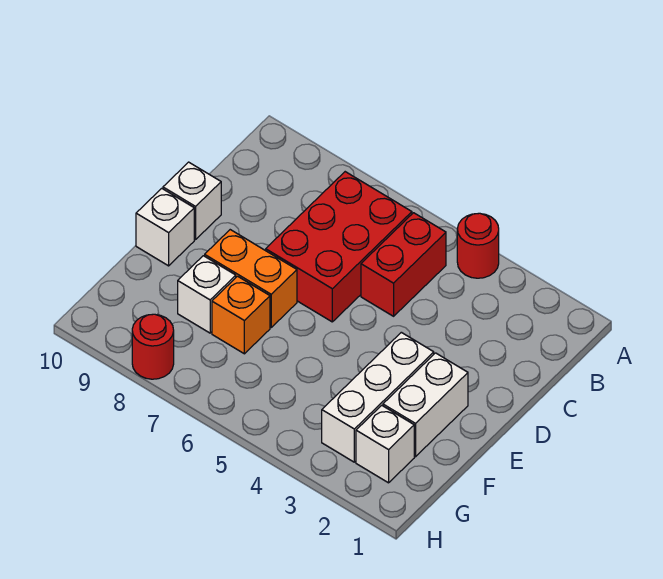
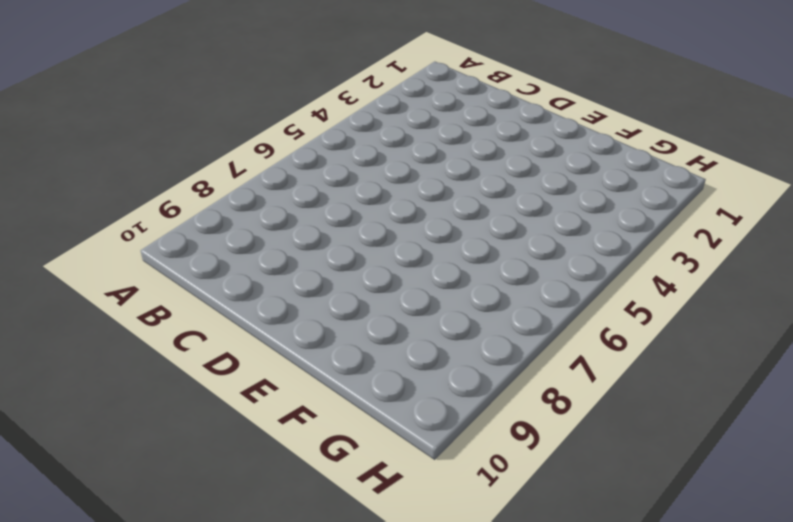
none -> red round brick A4 level 1
none -> red brick B5:C5 level 1
none -> red brick B6:D7 level 1

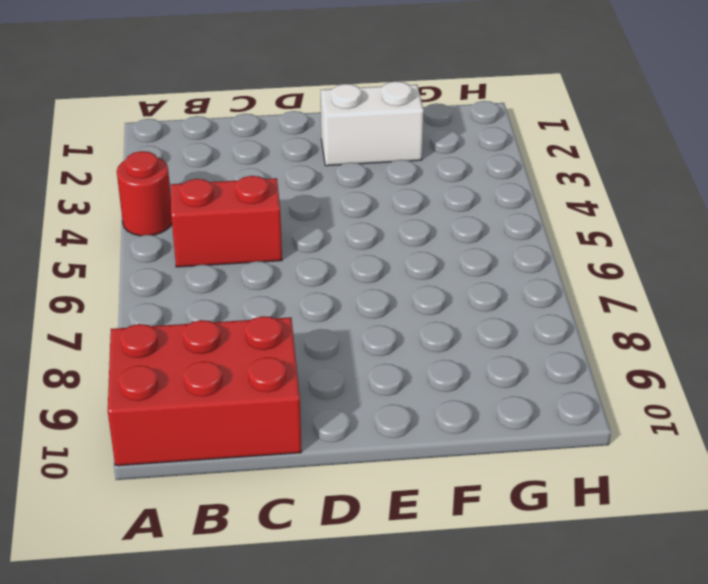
red brick A9:C10 level 1 -> red brick B6:D7 level 1
none -> white brick D10 level 1
none -> white brick E3:G3 level 1
none -> orange brick E7:E8 level 1

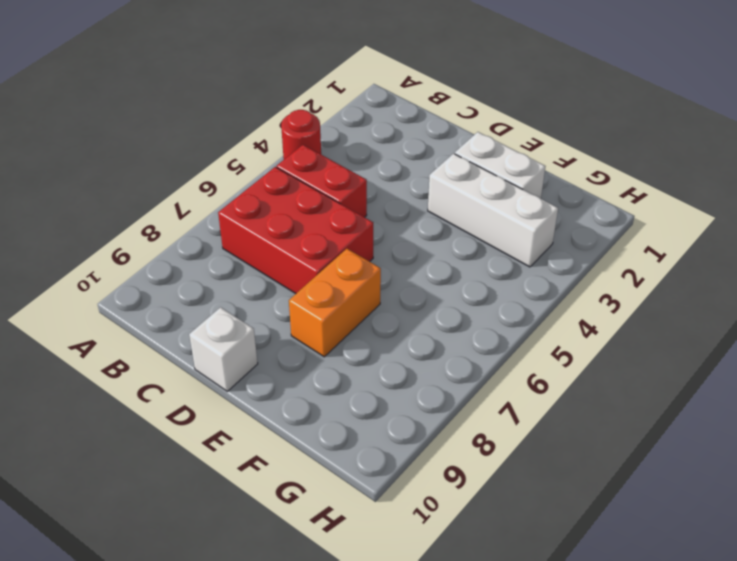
none -> white brick E10 level 1
none -> orange brick F7 level 1
none -> white brick F8 level 1

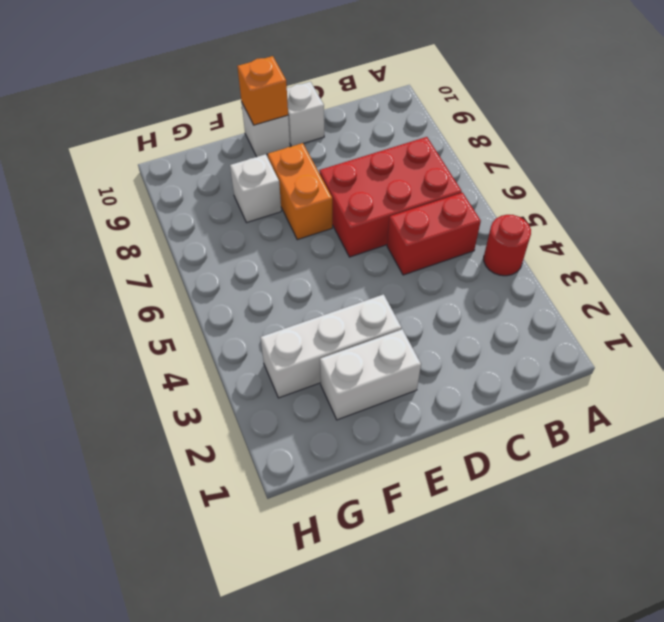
orange brick E10 level 2 -> orange brick F7 level 1
none -> white brick G2 level 1
none -> red round brick H8 level 1

